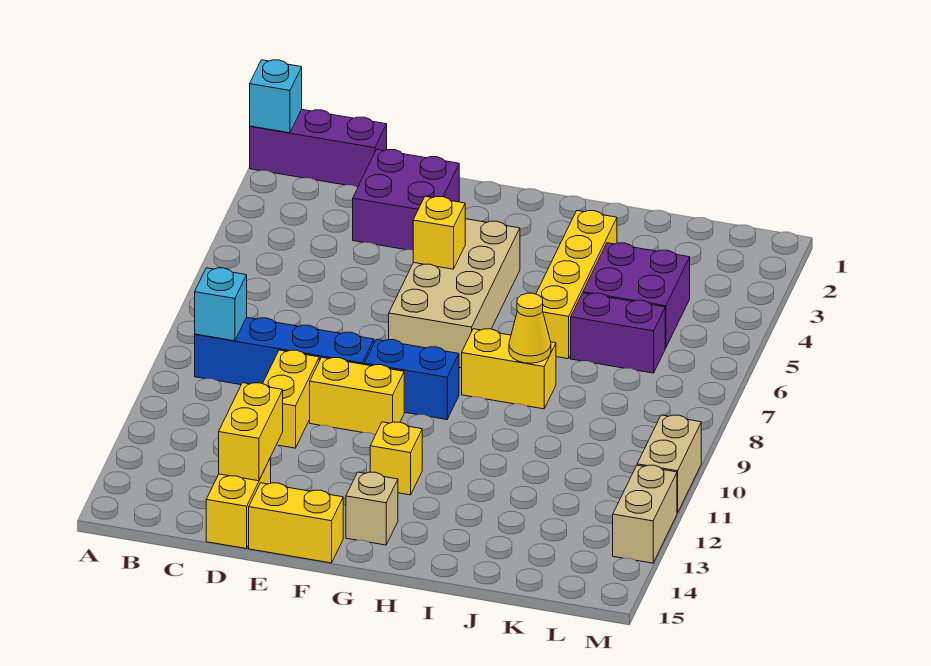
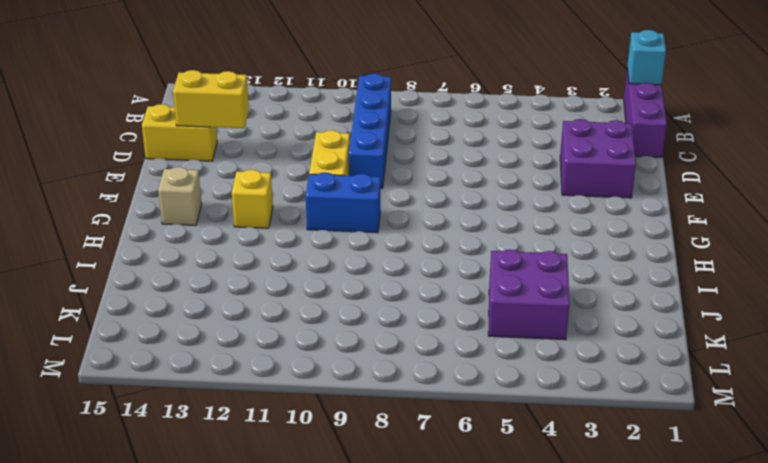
blue brick G9:G10 level 1 -> blue brick F9:G9 level 1
none -> yellow brick D10:D11 level 1
none -> yellow brick E15:F15 level 1
none -> tan brick F4:G7 level 1

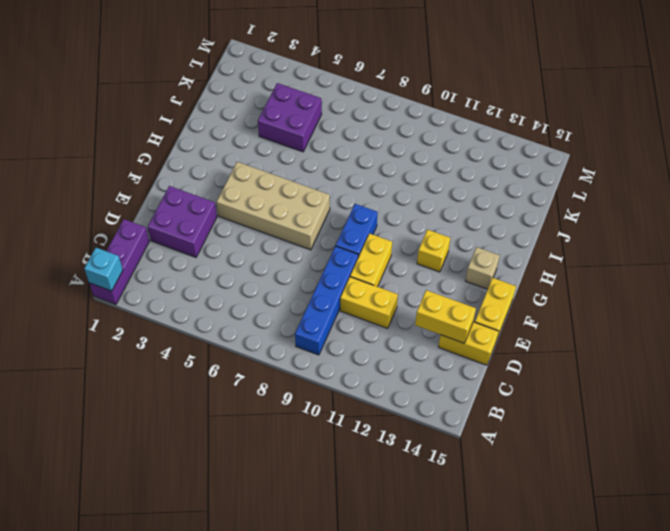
none -> yellow brick H8:I8 level 1
none -> yellow brick I3:I6 level 1
none -> purple brick J6:K6 level 1

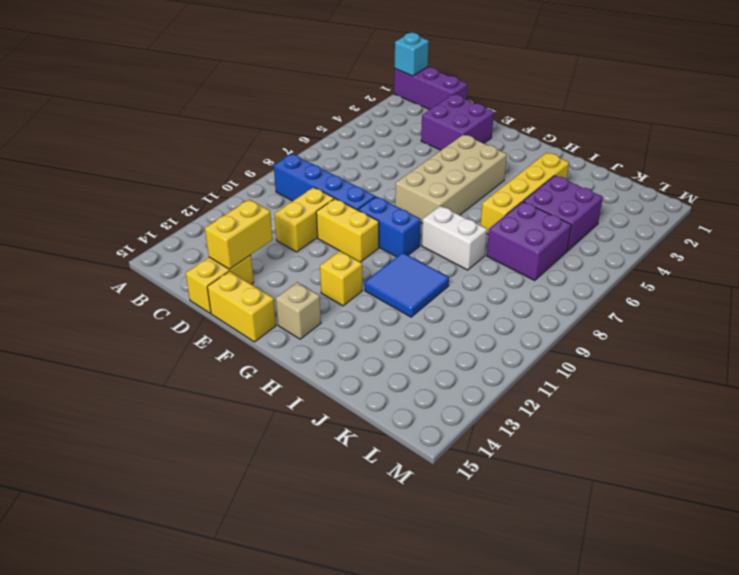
white brick H8:I8 level 1 -> yellow brick H8:I8 level 1
blue tile H10:I11 level 1 -> none
purple brick J6:K7 level 1 -> purple brick J6:K6 level 1
none -> tan brick M10:M11 level 1
none -> tan brick M12:M13 level 1
none -> cyan brick B9 level 2

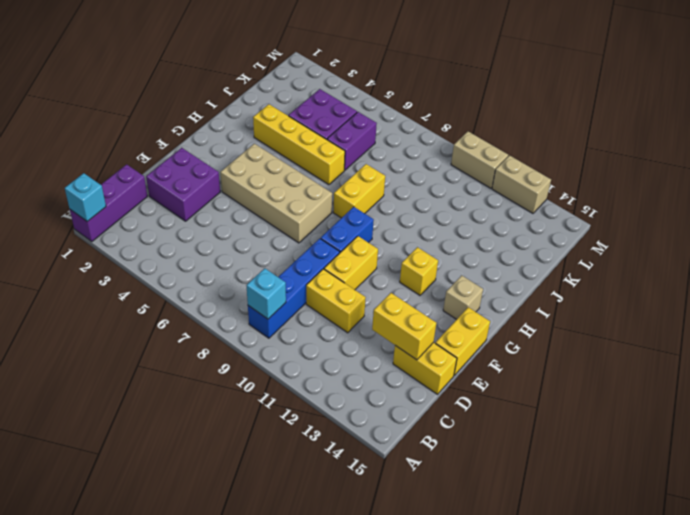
none -> yellow brick F5 level 2
none -> yellow cone I8 level 2

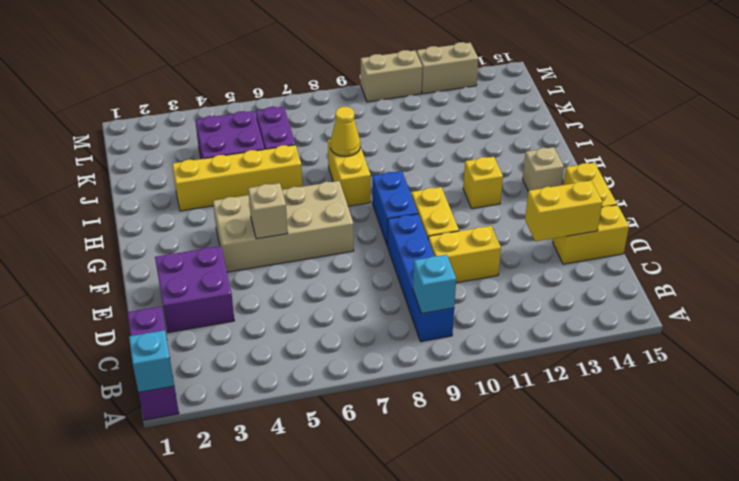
tan brick F5 level 2 -> yellow brick F5 level 2

